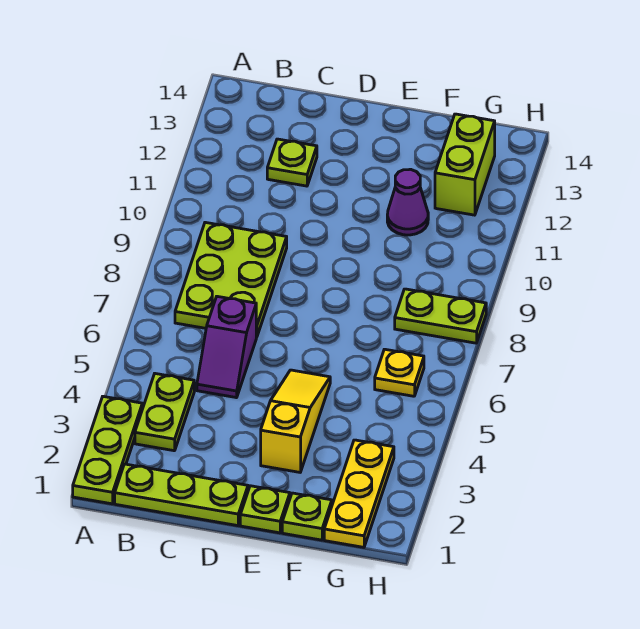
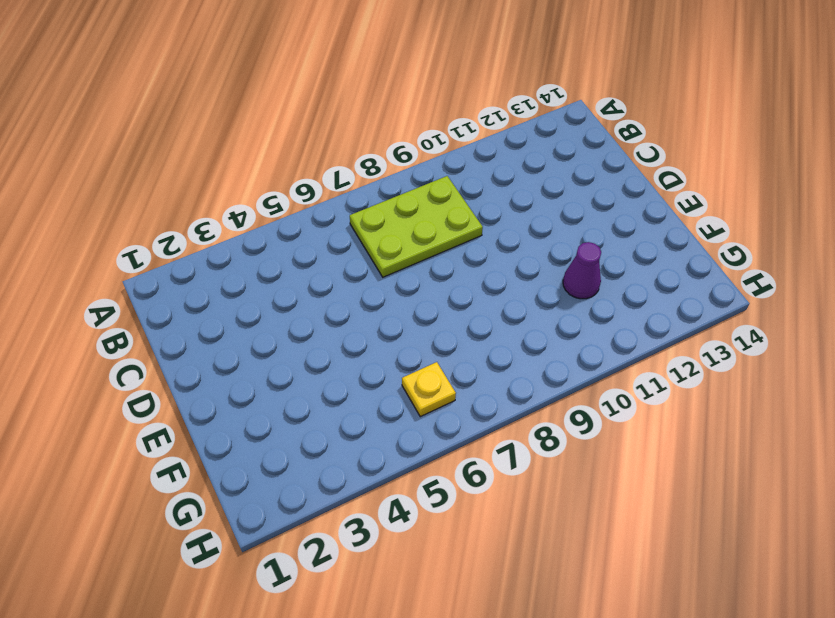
none -> lime plate A1:A3 level 1
none -> lime plate B1:D1 level 1
none -> lime plate B3:B4 level 1

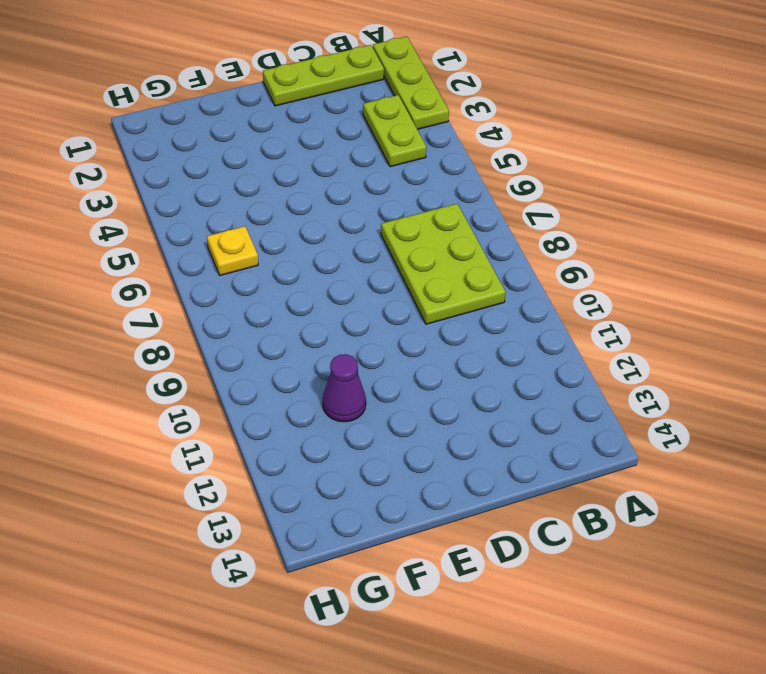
none -> purple slope C5:C6 level 1 top 6
none -> lime plate C12 level 1
none -> lime plate E1 level 1

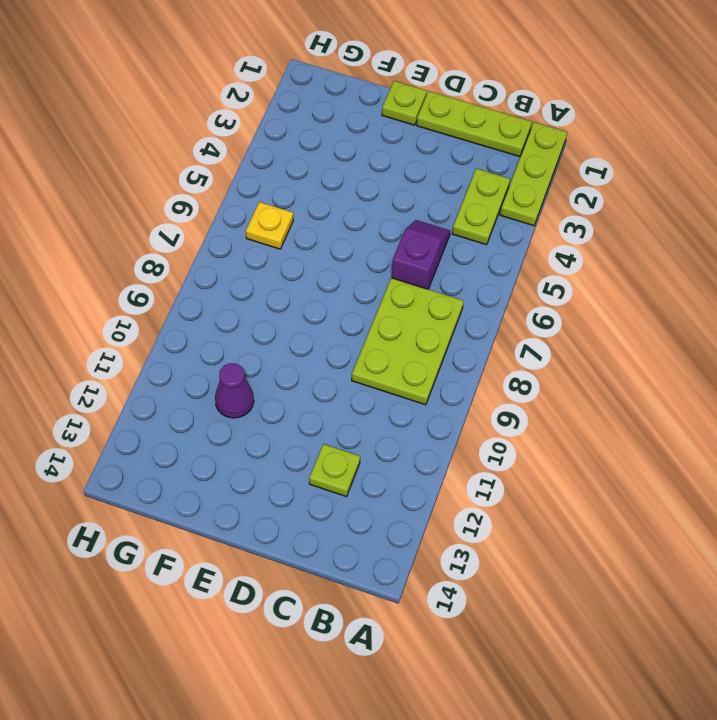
none -> yellow slope E3:E5 level 1 top 3
none -> lime plate F1 level 1
none -> yellow plate G1:G3 level 1

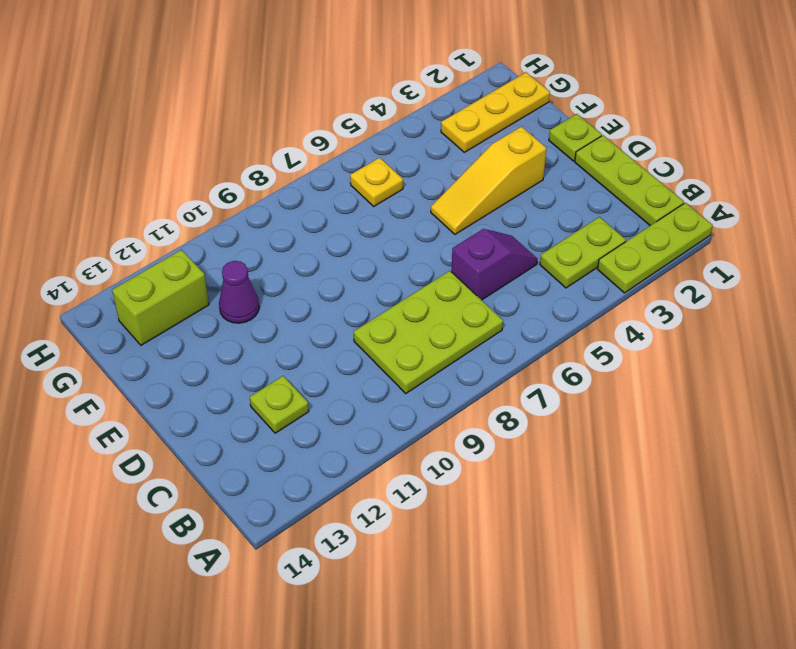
none -> lime plate F1 level 1
none -> lime plate G8:H8 level 1

